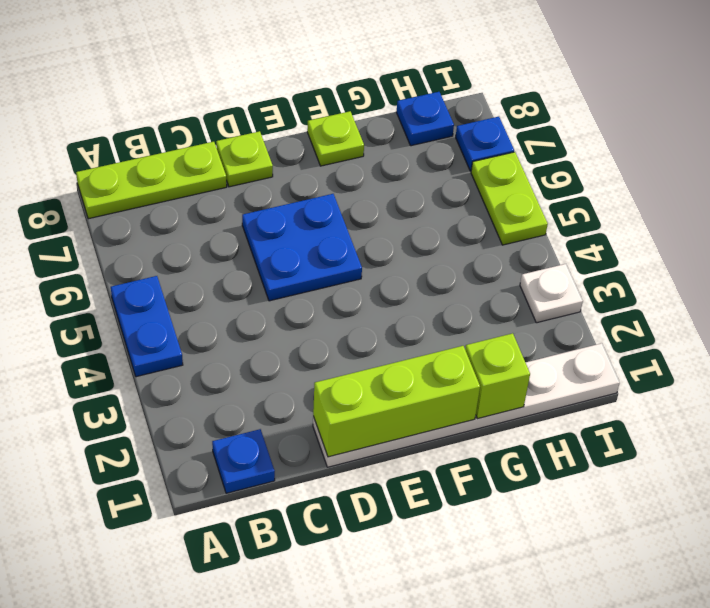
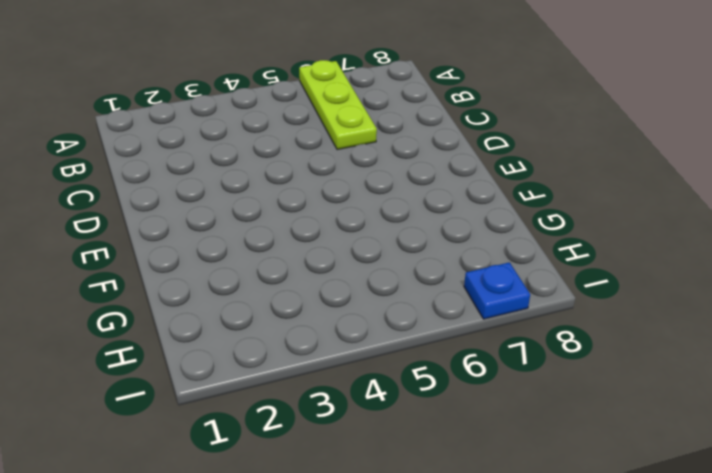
lime plate A6:C6 level 1 -> lime plate A8:C8 level 1
none -> blue plate A4:A5 level 1
none -> blue plate B1 level 1
none -> white plate D1:I1 level 1

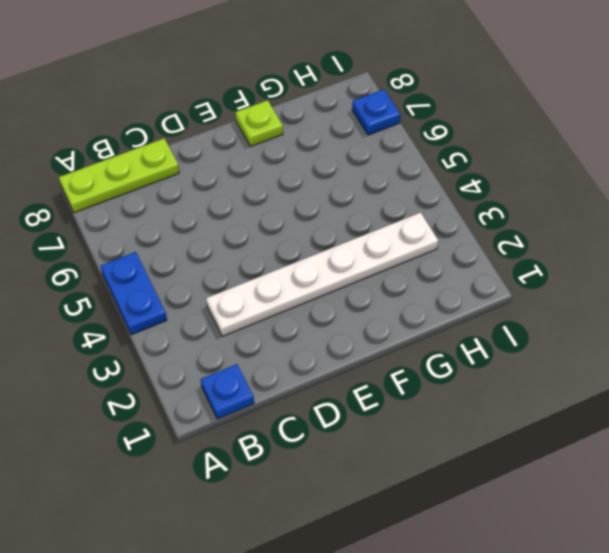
white plate C3:H3 level 1 -> white plate D1:I1 level 1
none -> blue plate D5:E6 level 1
none -> lime plate D8 level 1
none -> blue plate H8 level 1

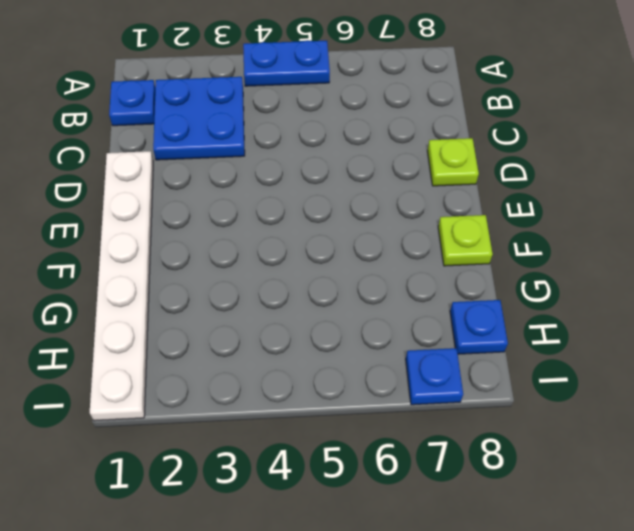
blue plate B2:C3 level 1 -> blue plate D5:E6 level 1
none -> lime plate A8:C8 level 1
none -> white plate I3 level 1
none -> lime plate I5:I6 level 1

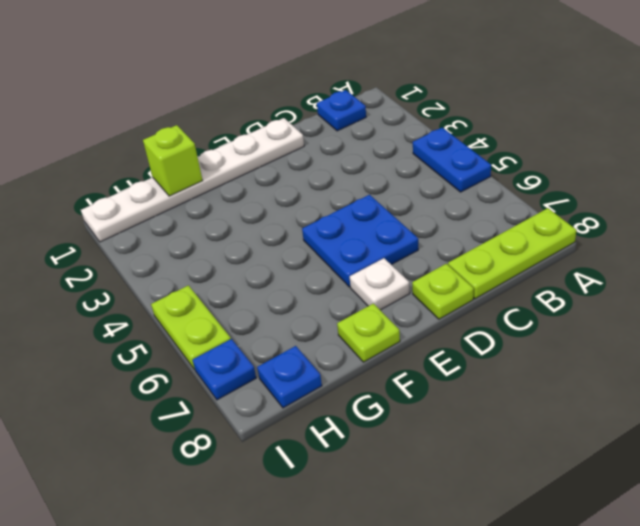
white plate E7 level 1 -> white plate I3 level 1
none -> lime brick D1:F1 level 2

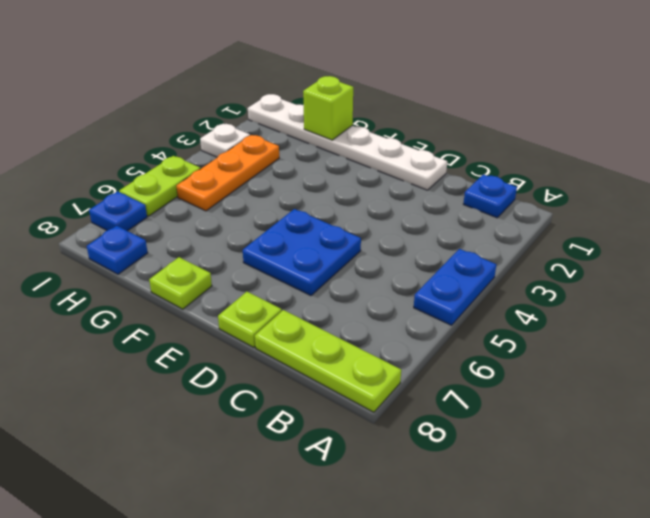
orange plate H3:H5 level 1 -> none
none -> lime brick D1:F1 level 2

